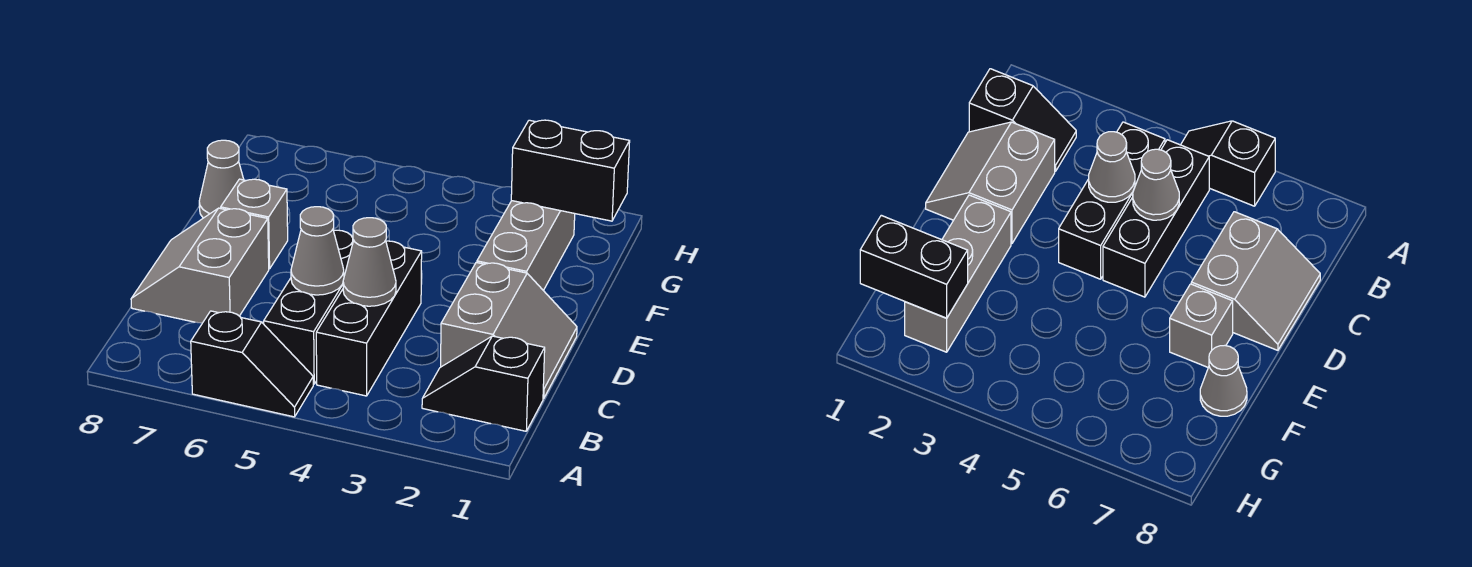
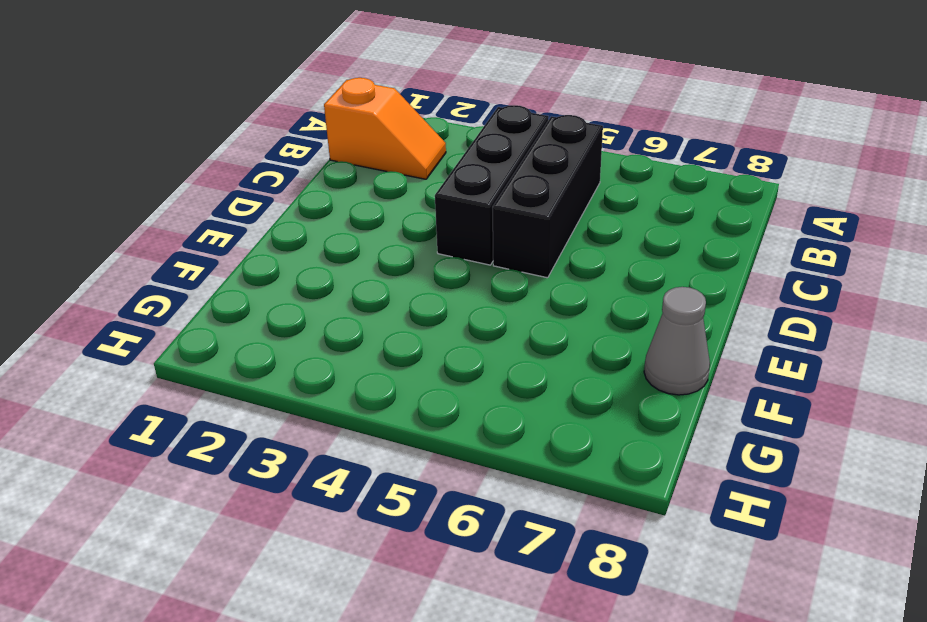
orange slope B1:B2 level 1 top 1 -> black slope B1:B2 level 1 top 1
none -> black slope A5:A6 level 1 top 6
none -> grey slope C1:D2 level 1 top 2
none -> grey slope C7:D8 level 1 top 7

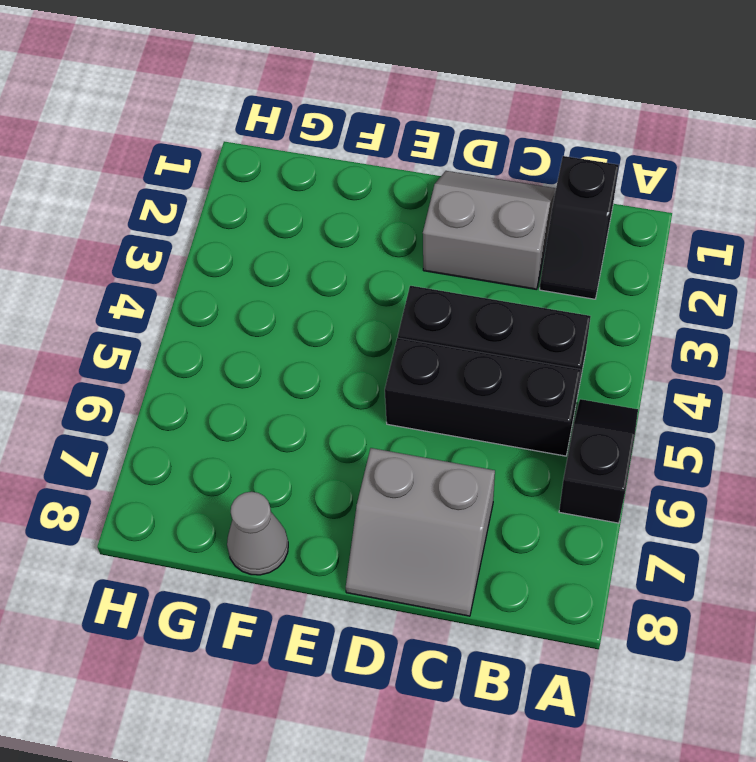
none -> grey brick E2:G2 level 1
none -> grey brick E7 level 1
none -> grey cone C4 level 2

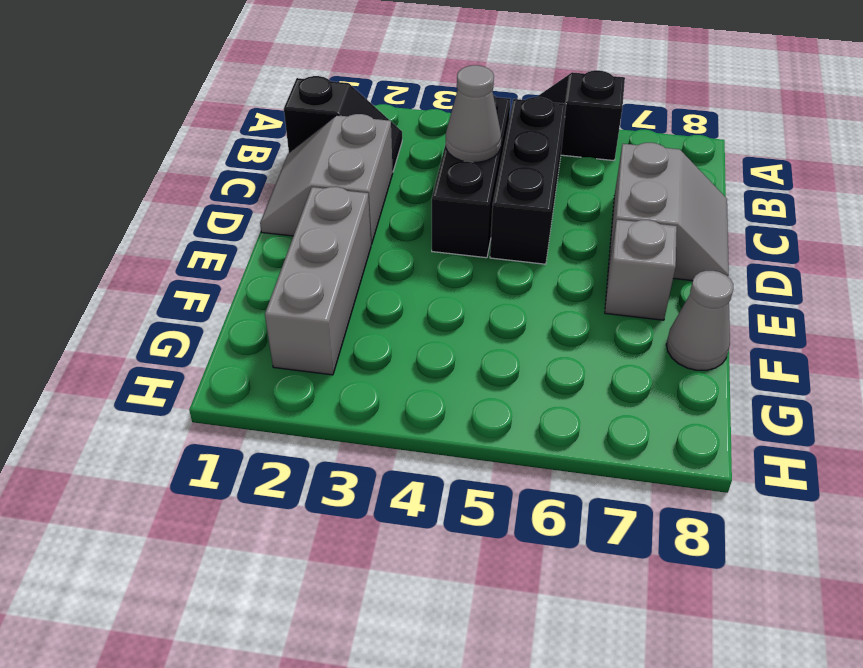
none -> grey cone C5 level 2
none -> black brick G1:G2 level 2

